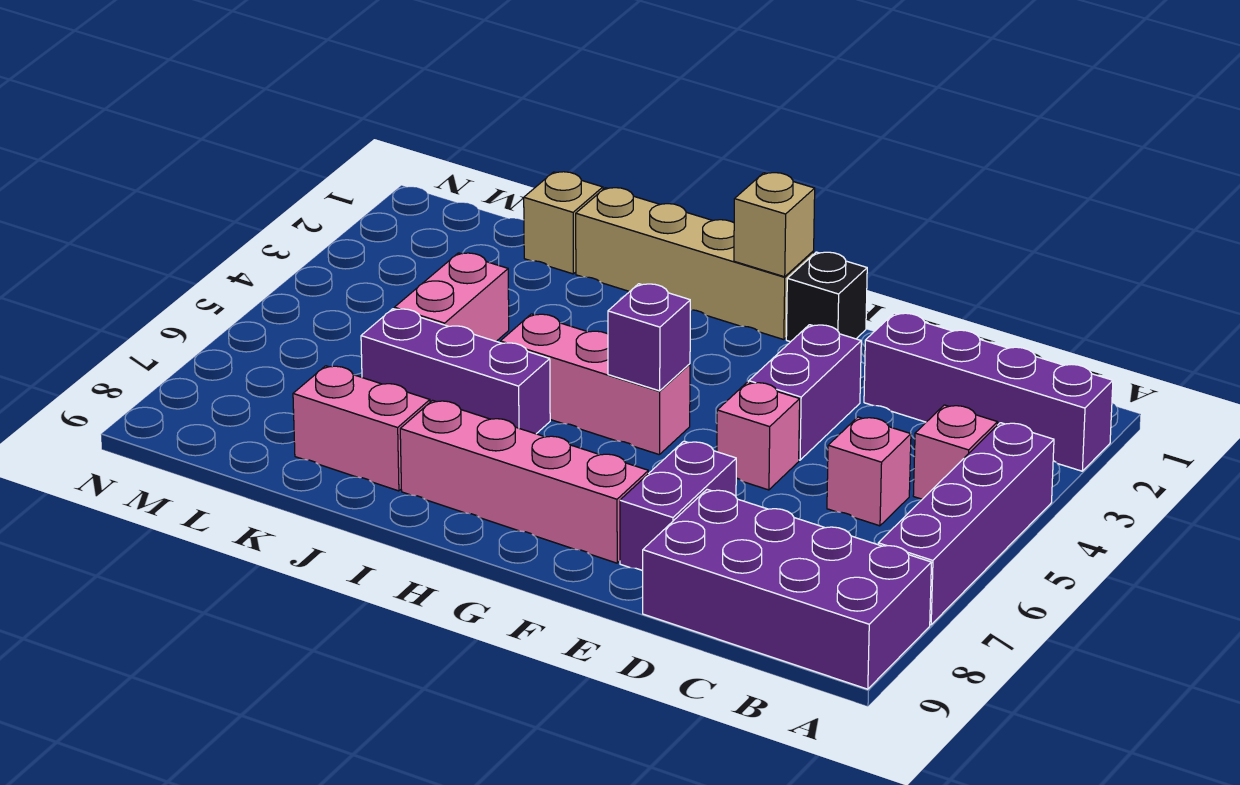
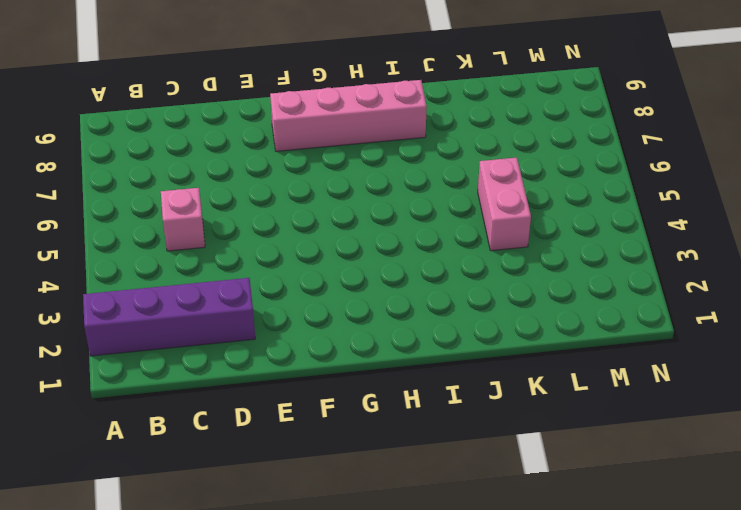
none -> purple brick A4:A7 level 1
none -> purple brick A8:D9 level 1
none -> pink brick B4 level 1

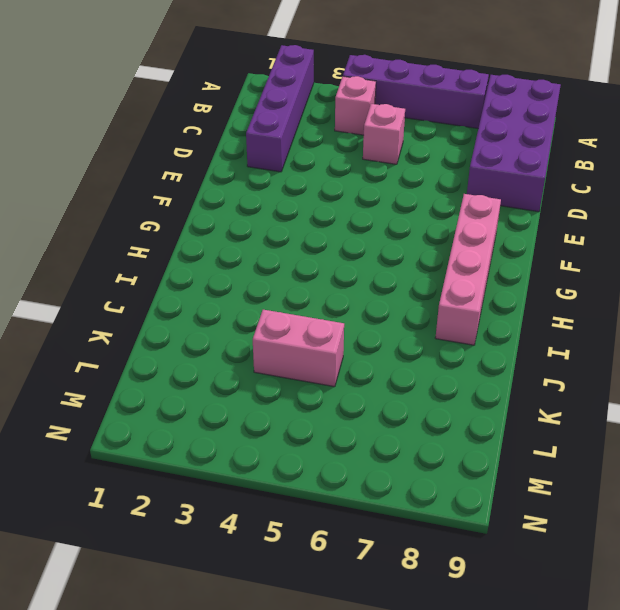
none -> purple brick E3:E4 level 1
none -> pink brick E5 level 1
none -> purple brick E7:E8 level 1

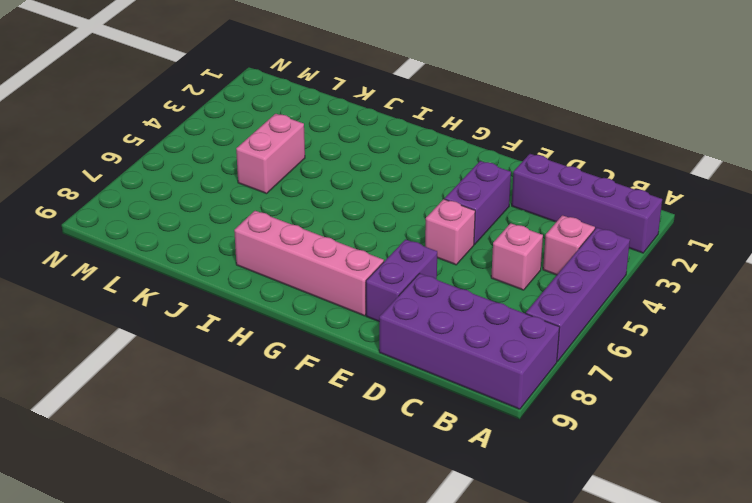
none -> black brick F1 level 1
none -> tan brick G1:J1 level 1
none -> pink brick G5:I5 level 1

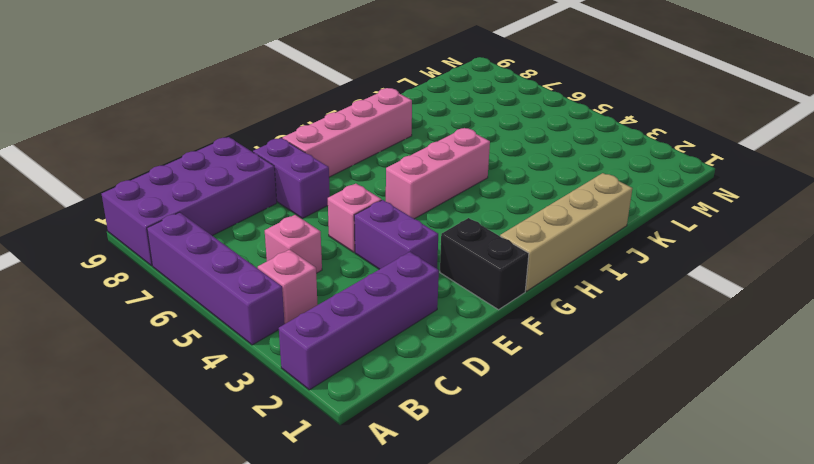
black brick F1:F2 level 1 -> black brick F1 level 1
none -> purple brick I6:K6 level 1
none -> pink brick J8:K8 level 1
none -> tan brick K1 level 1

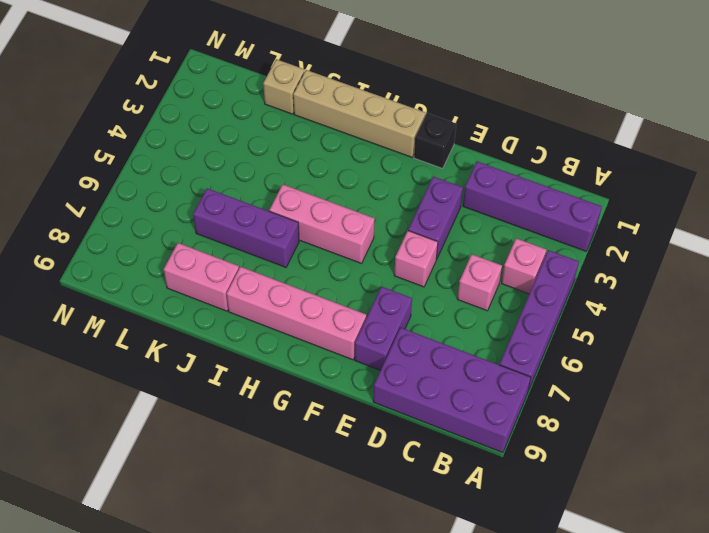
none -> pink brick K4:K5 level 1
none -> tan brick G1 level 2
none -> purple brick G5 level 2

